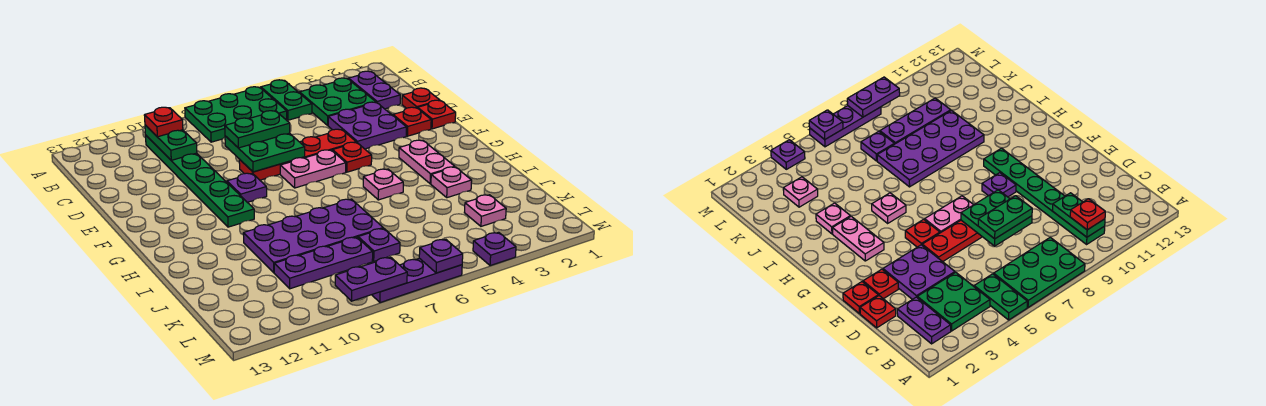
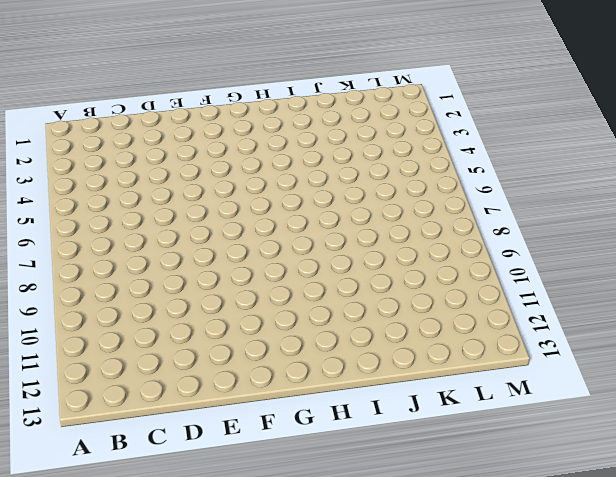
none -> green plate A5:B5 level 1
none -> green plate A6:B8 level 1
none -> purple plate B2:C2 level 1

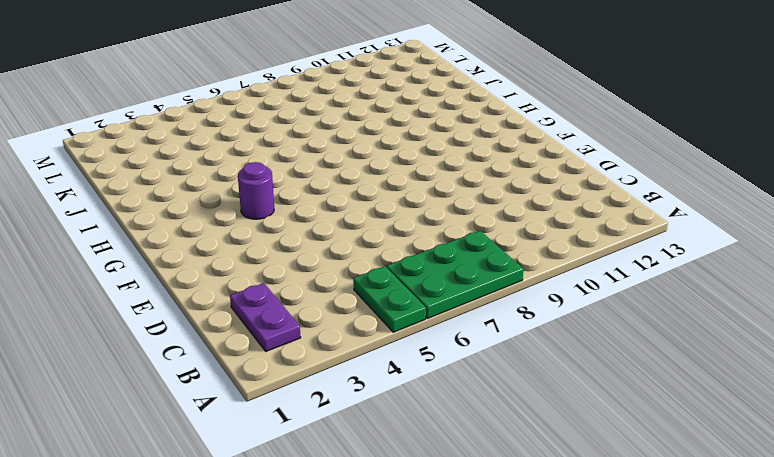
purple round brick G4 level 1 -> none
none -> green plate B3:C4 level 1
none -> green plate B10:G10 level 1
none -> red plate D1 level 1

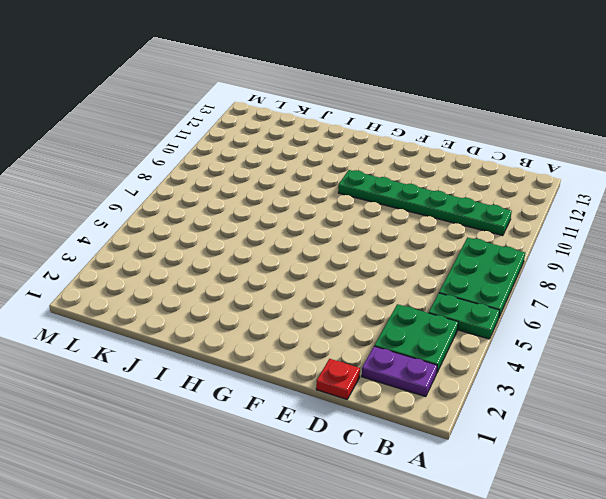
none -> purple plate D3:E4 level 1
none -> red plate E1 level 1
none -> red plate E2 level 1

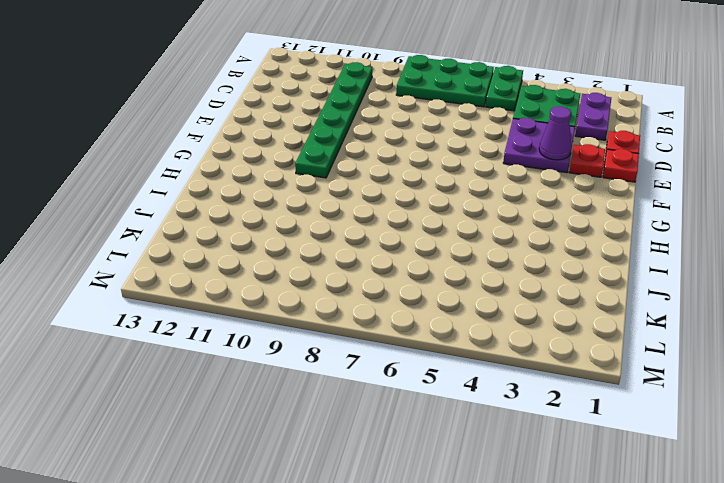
purple cone E3 level 2 -> none
none -> red plate E5:E8 level 1
none -> red plate F5 level 1
none -> pink plate F6:F7 level 1

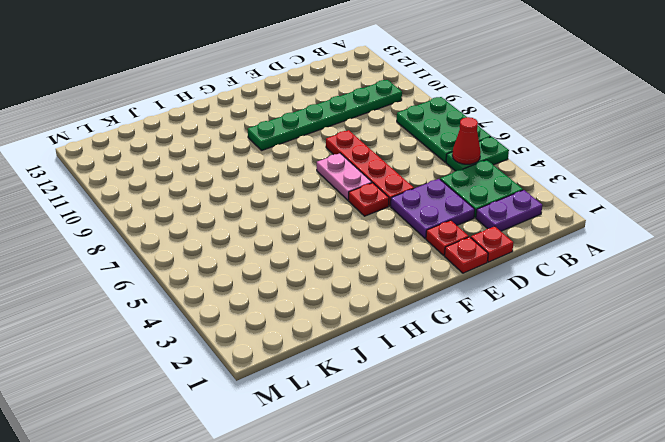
red cone B5 level 2 -> none
none -> purple plate F9 level 1
none -> pink plate G3:H3 level 1
none -> pink plate H5 level 1

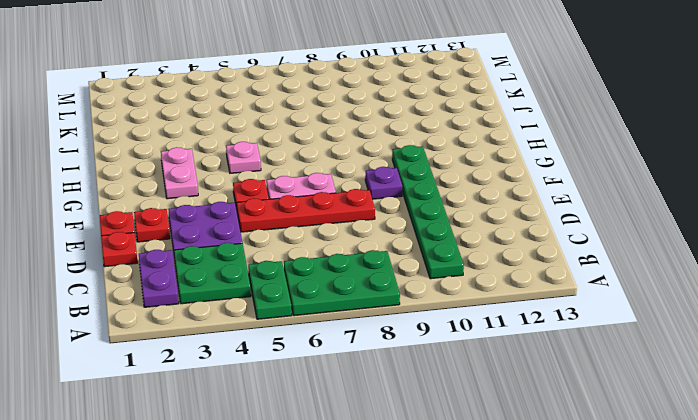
none -> pink plate I3 level 1
none -> purple plate I7:J10 level 1
none -> pink plate K3 level 1

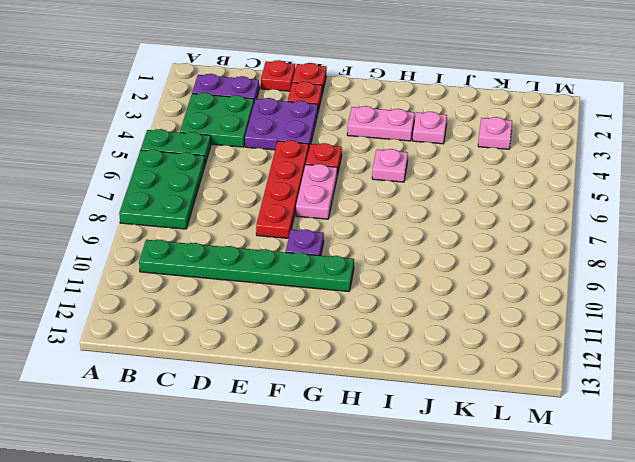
none -> purple plate I7:J10 level 1
none -> purple plate K7 level 1
none -> purple plate K8:K10 level 1

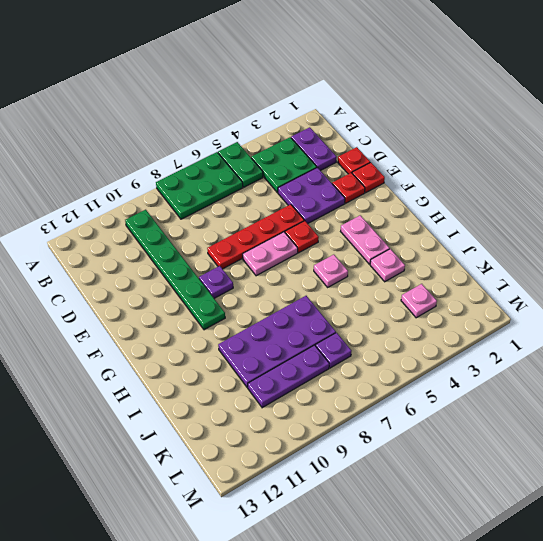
none -> purple plate M4 level 1
none -> purple plate M6:M8 level 1
none -> green plate B10:C10 level 2

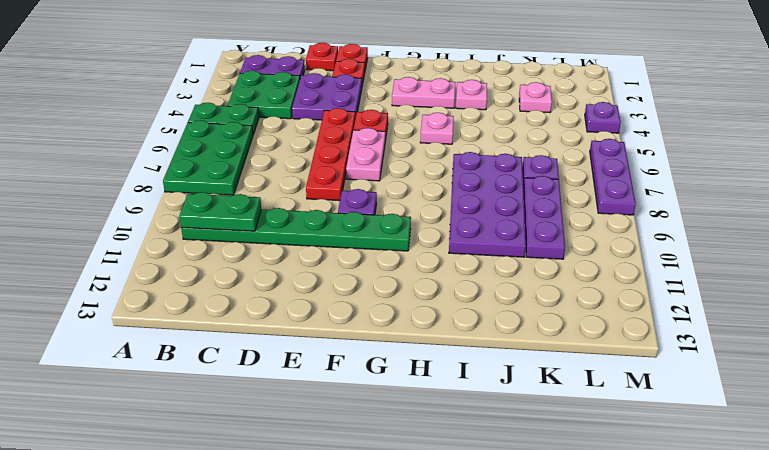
none -> green plate D7:E8 level 2
none -> purple plate M6 level 2
none -> purple plate M8:M9 level 2

